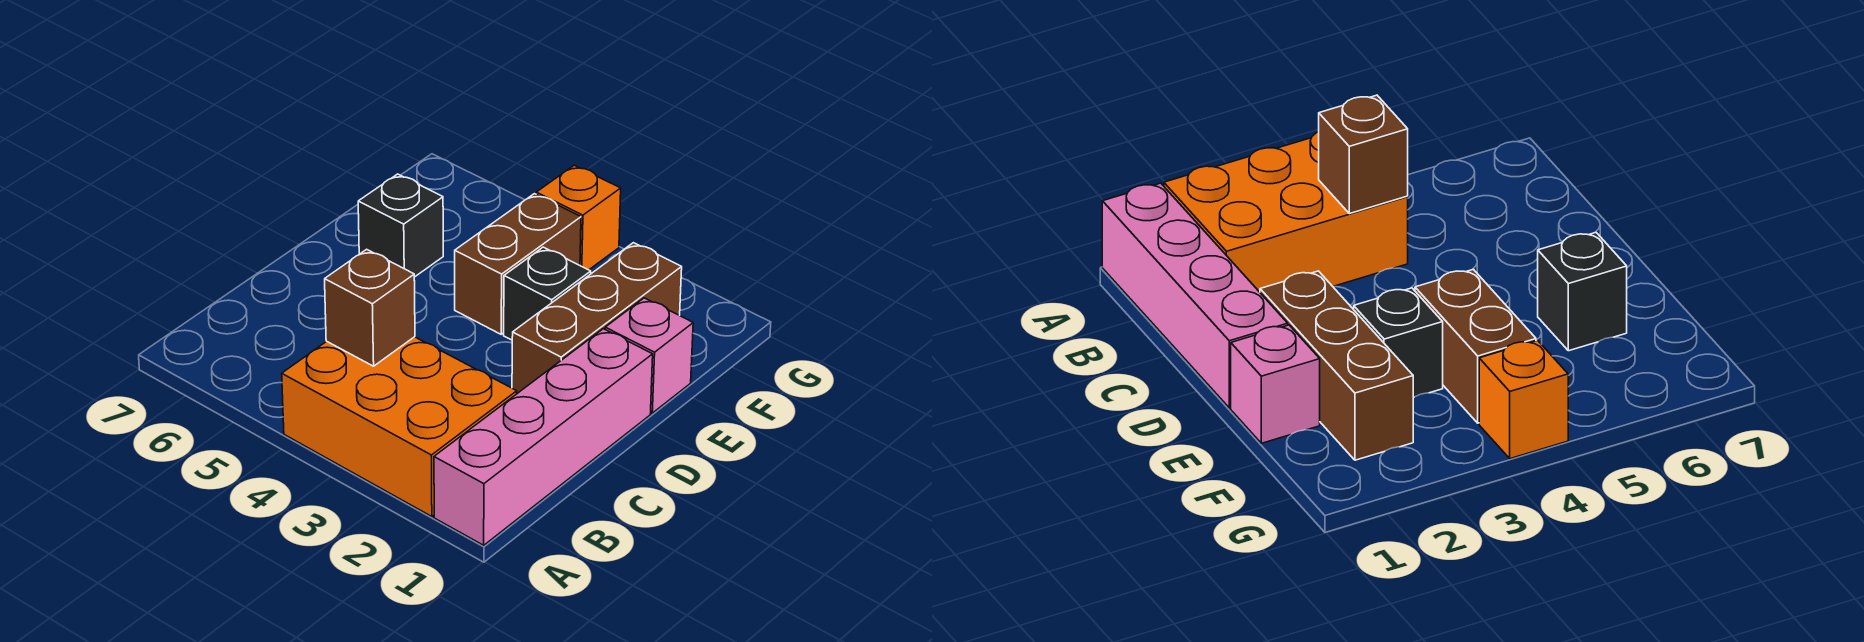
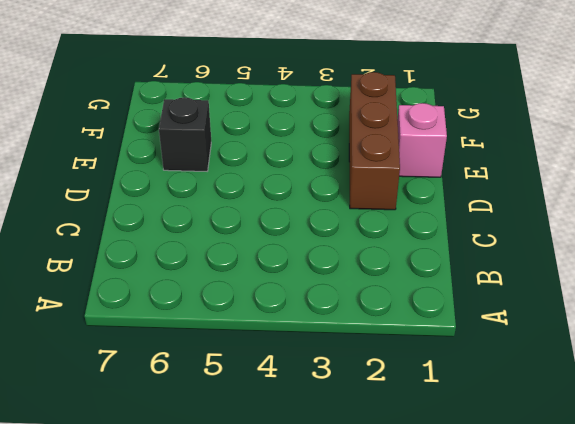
none -> pink brick A1:D1 level 1
none -> orange brick A2:B4 level 1

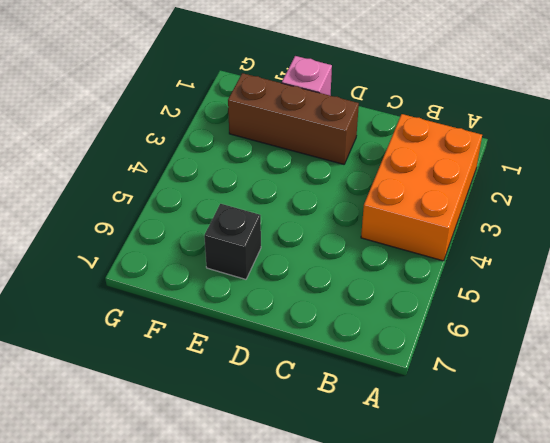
none -> pink brick A1:D1 level 1
none -> black brick E3 level 1

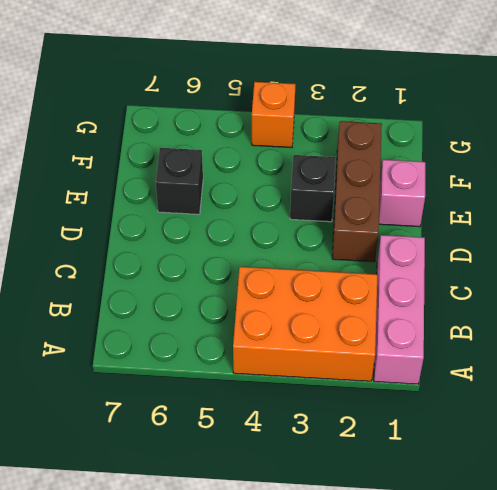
pink brick A1:C1 level 1 -> pink brick A1:D1 level 1
none -> brown brick E4:F4 level 1
none -> brown brick B4 level 2

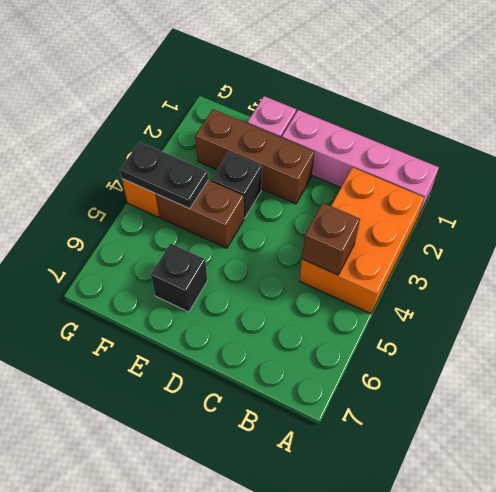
black plate F4:G4 level 2 -> none

